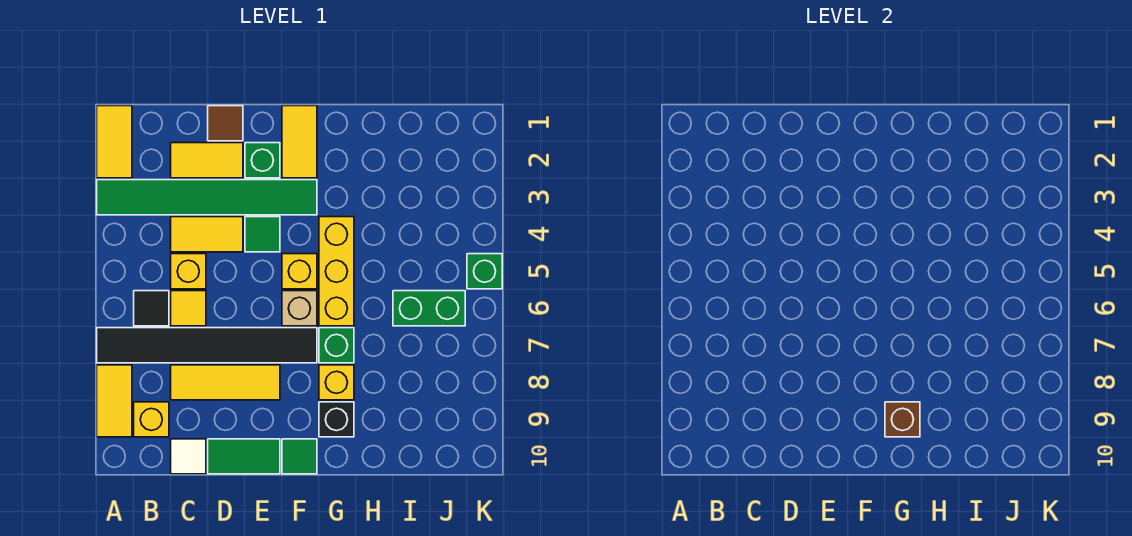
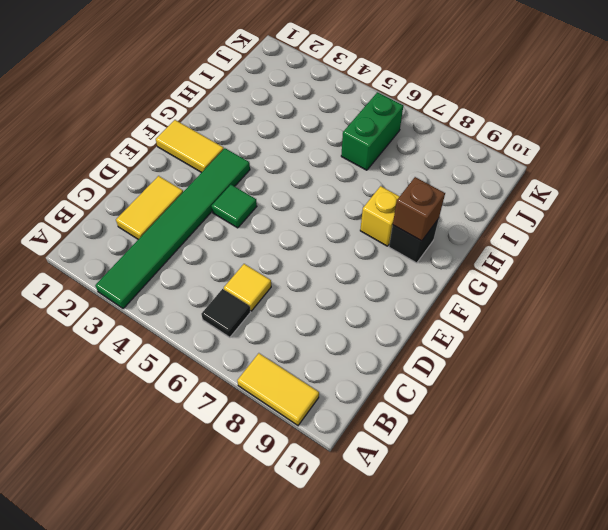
none -> yellow tile A1:A2 level 1
none -> black tile A7:F7 level 1
none -> yellow brick B9 level 1

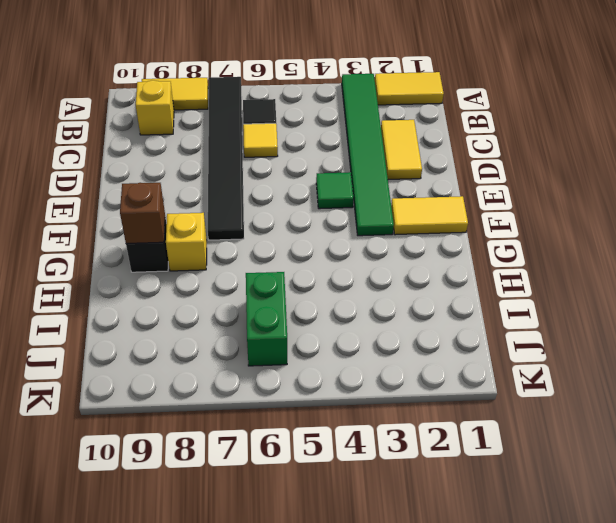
none -> yellow tile C4:D4 level 1
none -> yellow brick C5 level 1
none -> yellow tile C8:E8 level 1

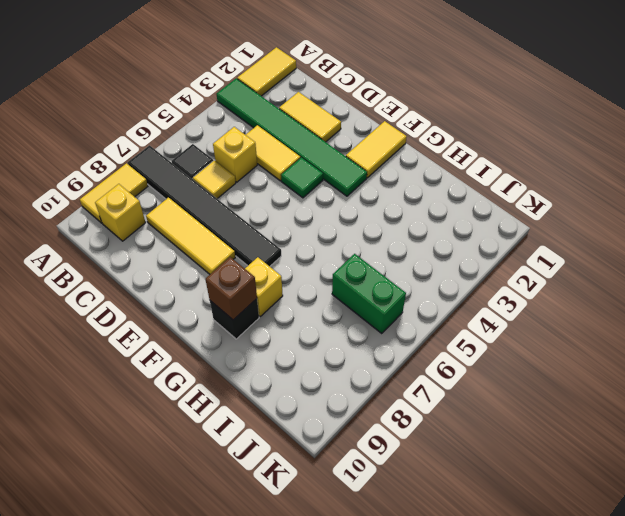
none -> white tile C10 level 1
none -> brown tile D1 level 1
none -> green tile D10:E10 level 1

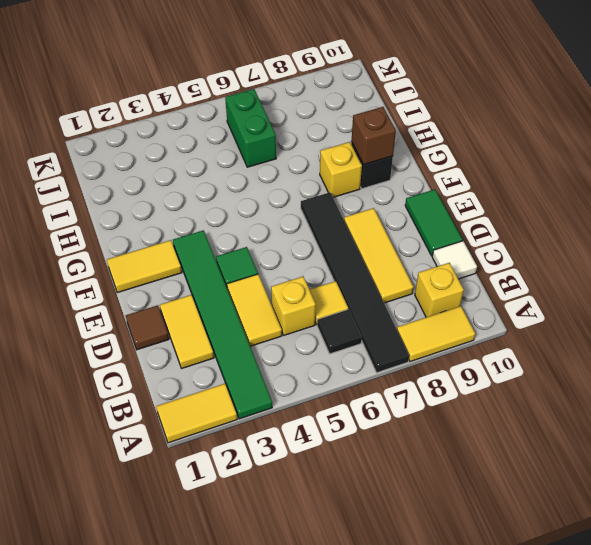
none -> green brick E2 level 1
none -> yellow brick F5 level 1
none -> tan brick F6 level 1

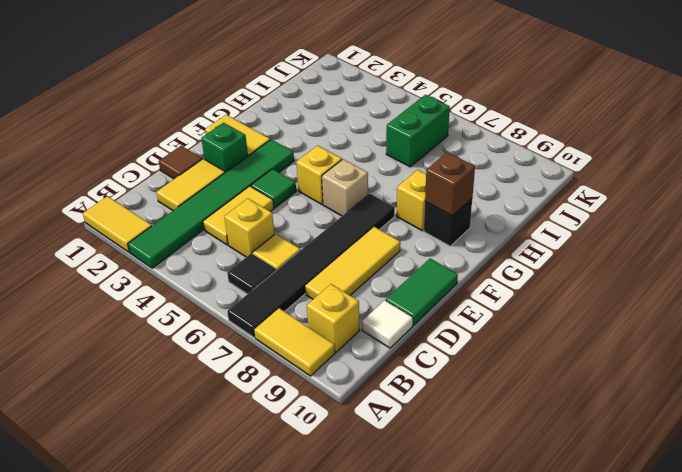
none -> green tile F10 level 1
none -> yellow brick G4:G6 level 1
none -> green brick G7 level 1

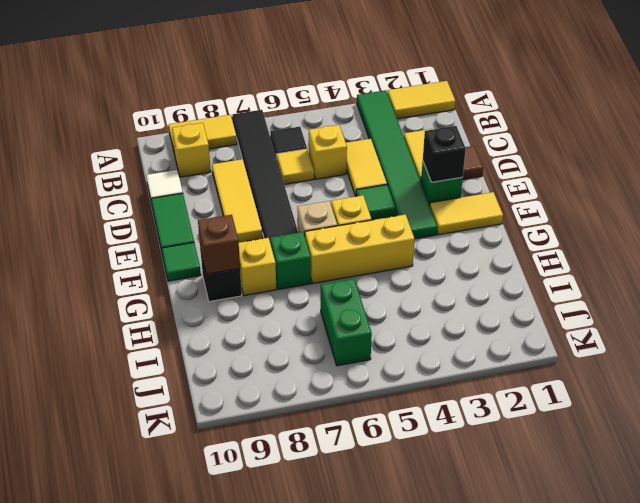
black brick E2 level 2 -> none
none -> green brick K5 level 1

